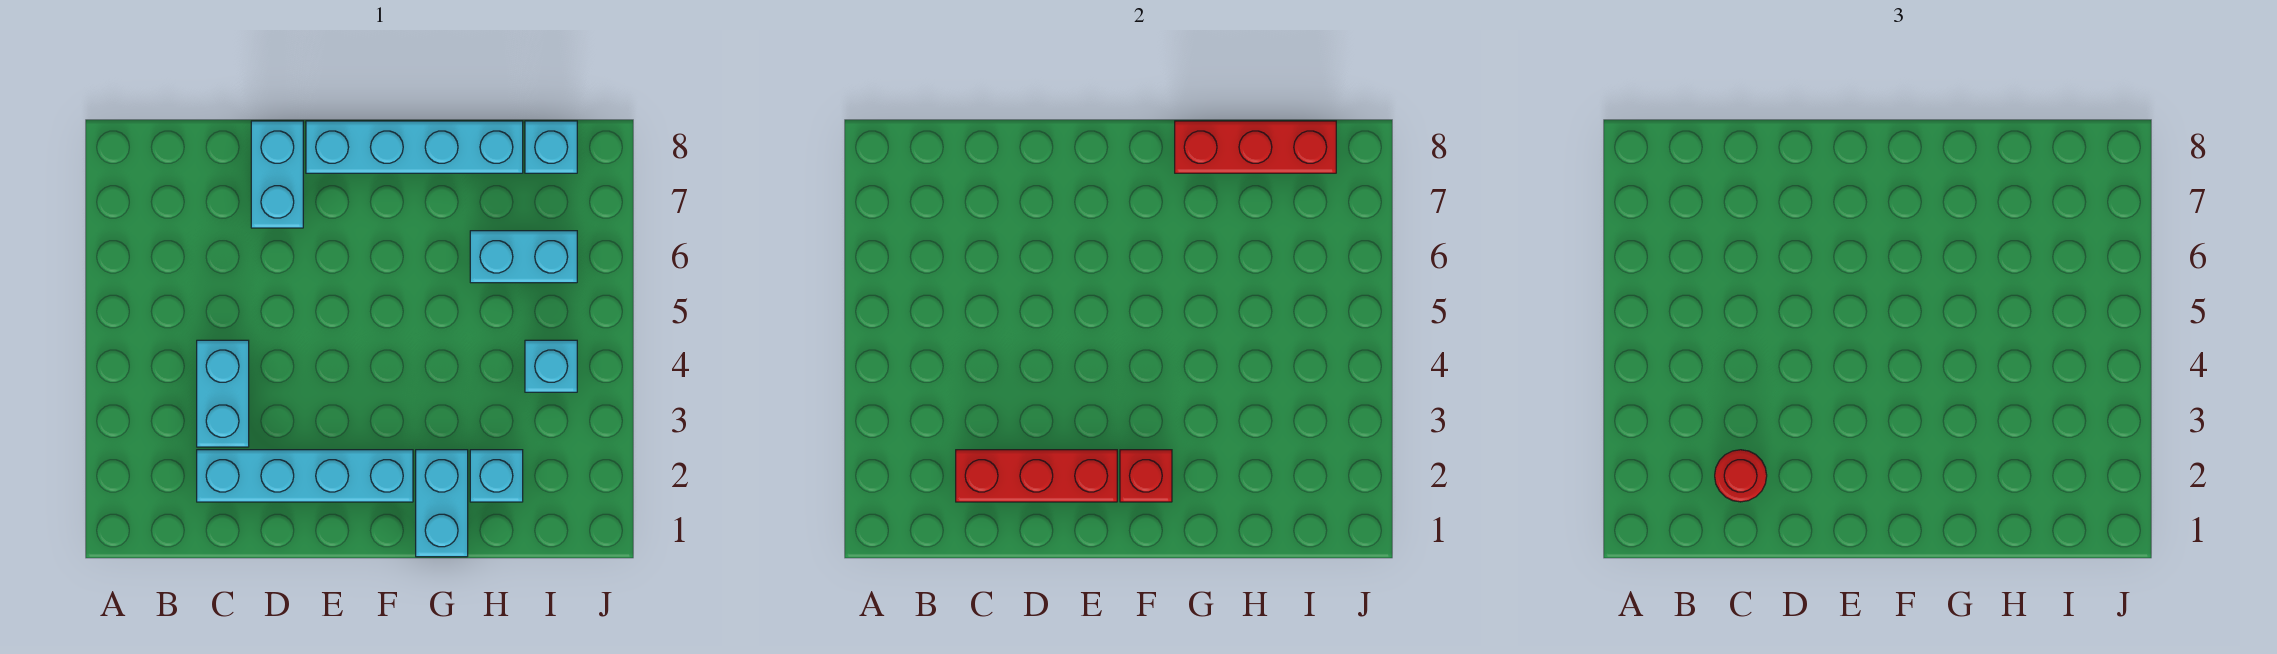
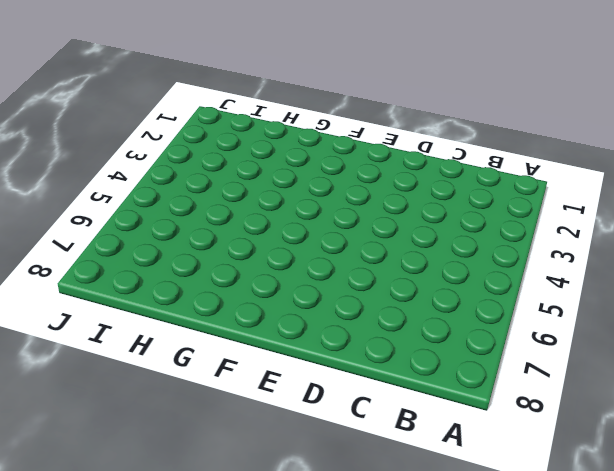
none -> cyan brick C2:F2 level 1
none -> cyan brick C3:C4 level 1
none -> cyan brick D7:D8 level 1

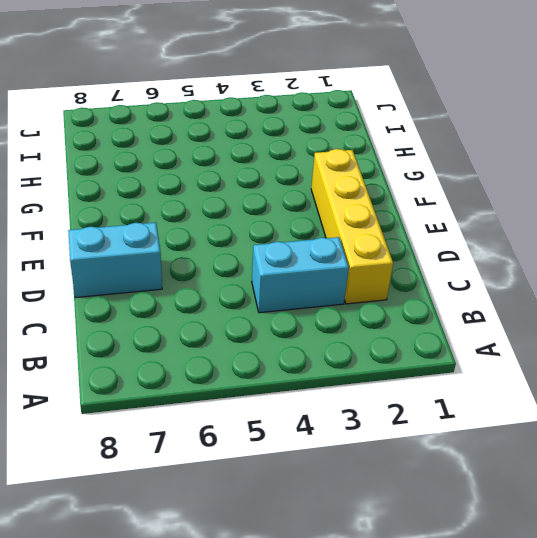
yellow brick C2:F2 level 1 -> cyan brick C2:F2 level 1
none -> cyan brick E8:H8 level 1
none -> cyan brick G1:G2 level 1
none -> cyan brick H2 level 1

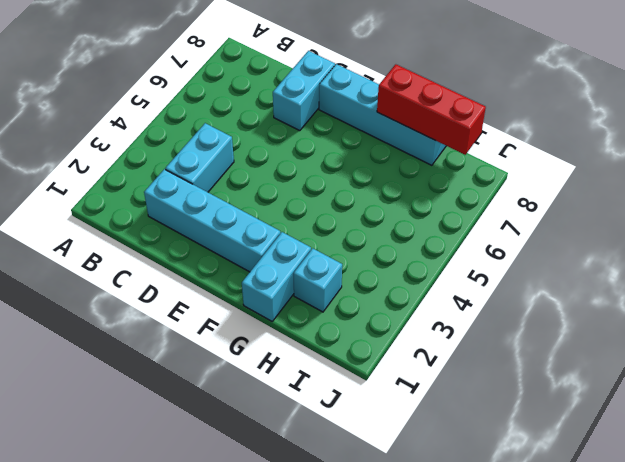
none -> cyan brick H6:I6 level 1
none -> cyan brick I4 level 1
none -> cyan brick I8 level 1

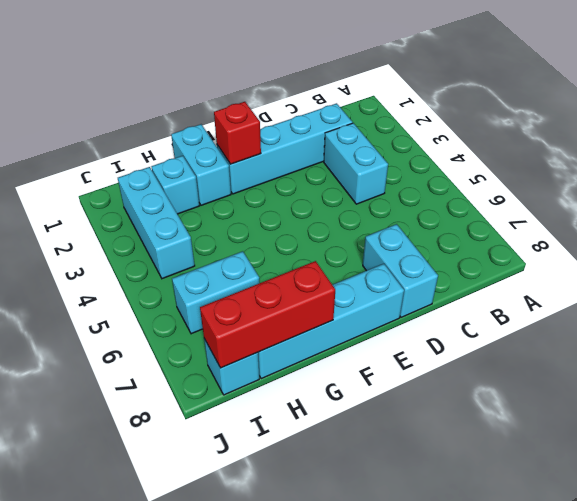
cyan brick I2:I4 level 1 -> cyan brick I4 level 1
none -> red brick C2:E2 level 2
none -> red round brick C2 level 3

